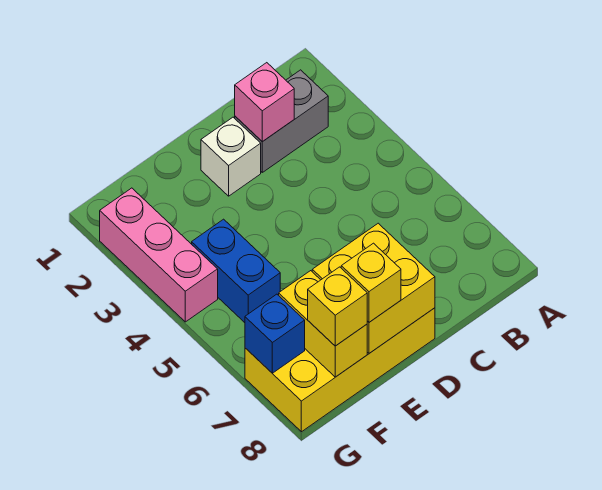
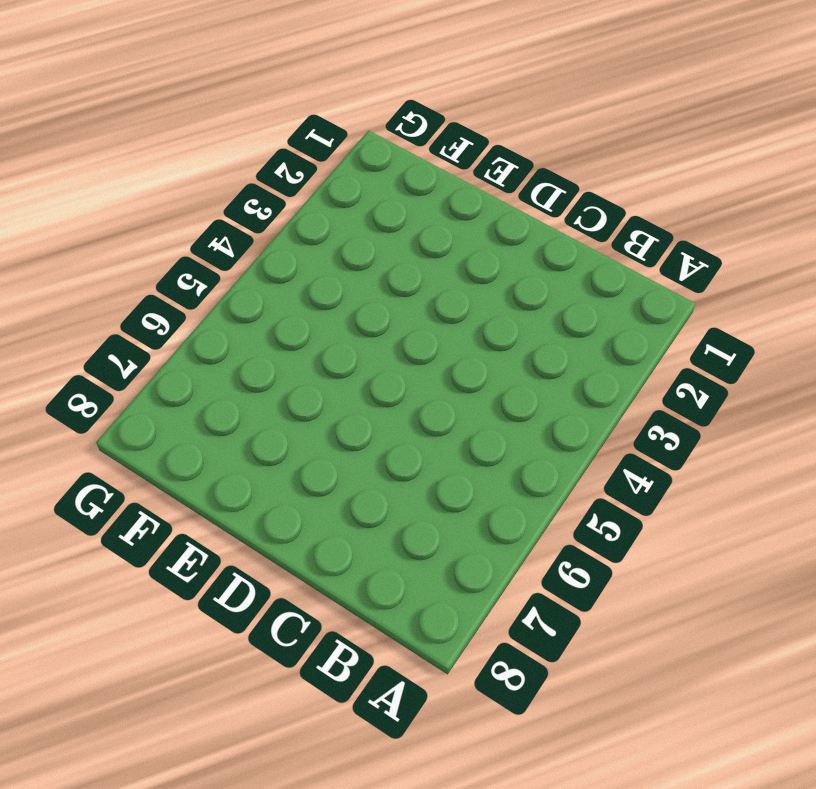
none -> grey brick B2:C2 level 1
none -> white brick D2 level 1

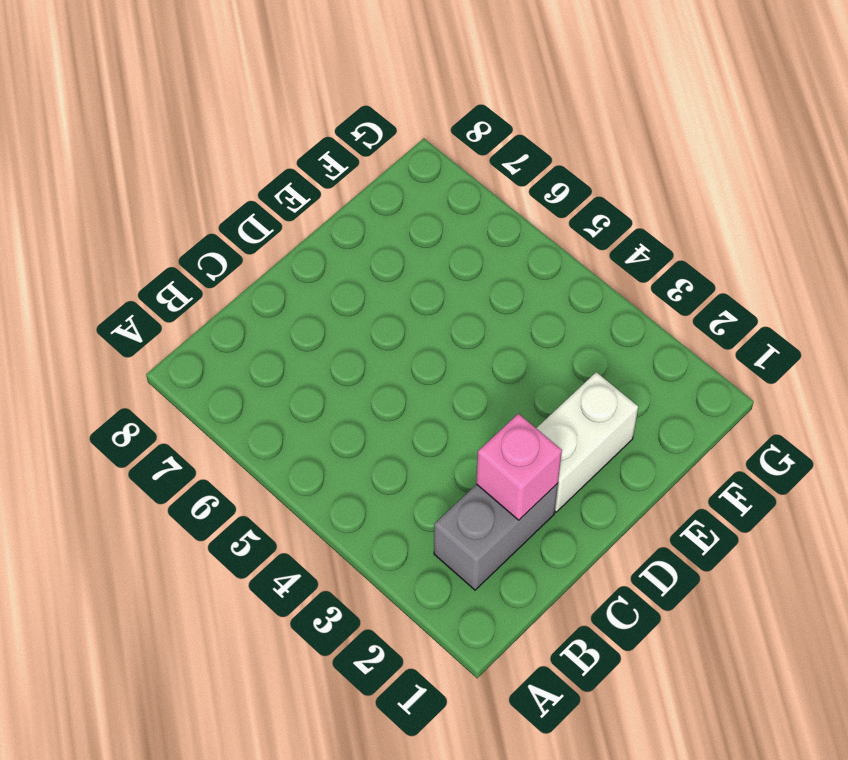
white brick D2:E2 level 1 -> white brick D2 level 1
none -> yellow brick D7:G8 level 1
none -> blue brick F4:F5 level 1

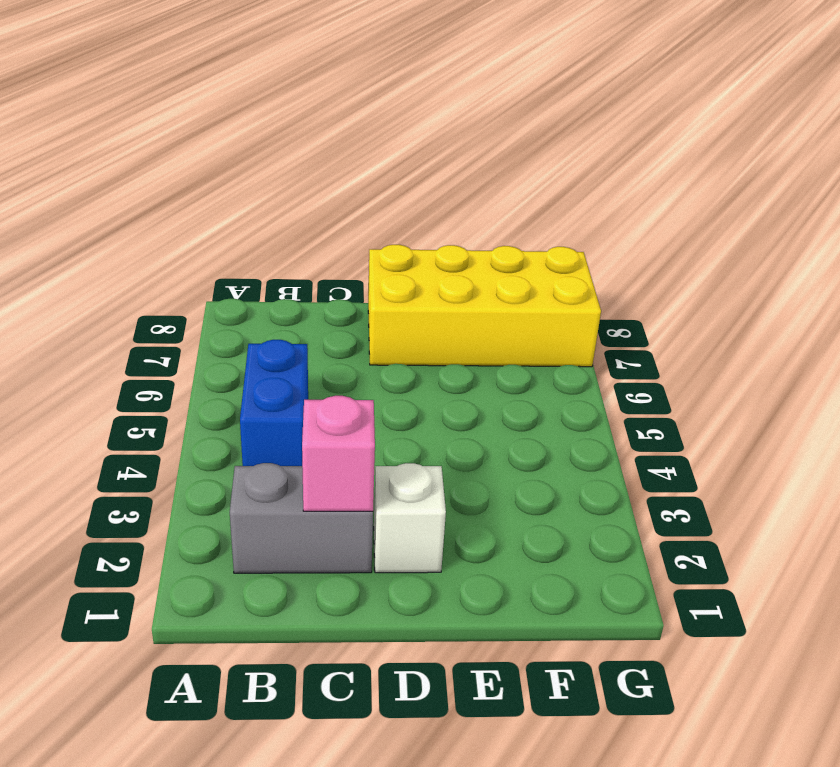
blue brick B4:B5 level 1 -> blue brick F4:F5 level 1
none -> pink brick G2:G4 level 1
none -> yellow brick D7:E8 level 2

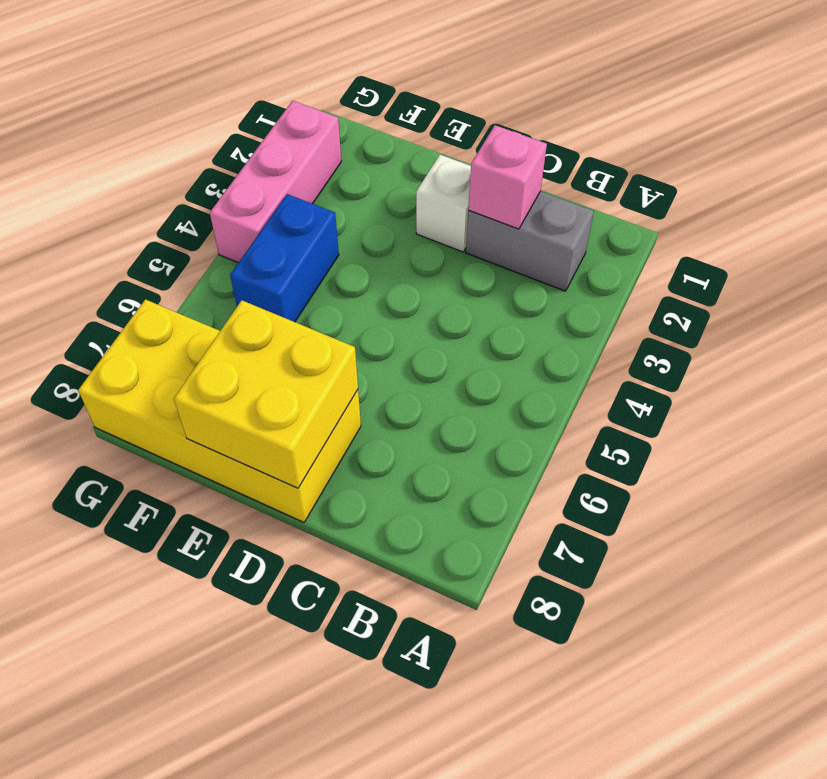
none -> yellow brick F7:F8 level 2
none -> blue brick G7 level 2

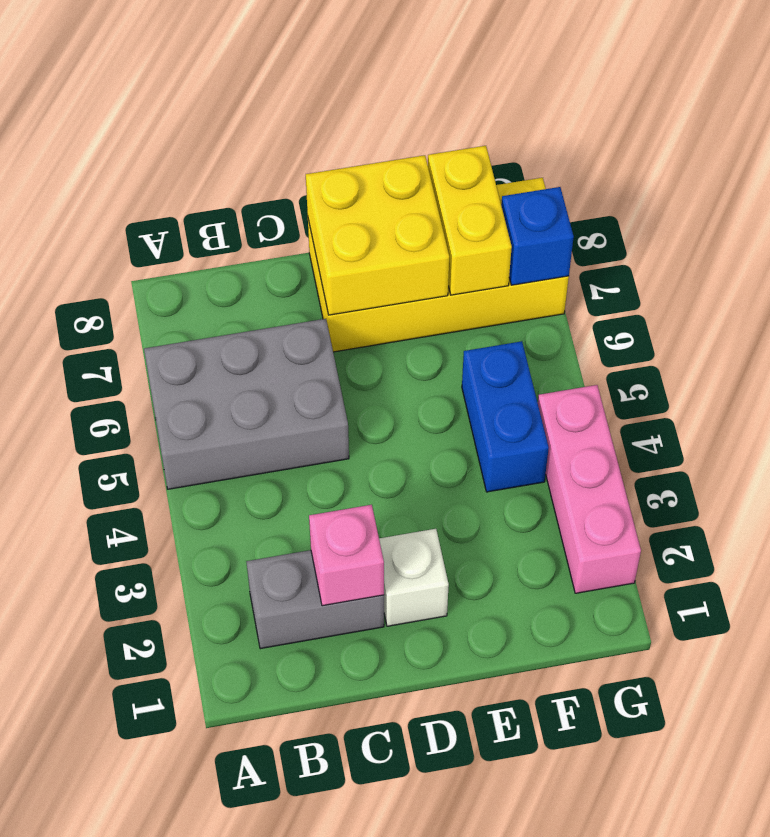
grey brick A5:C6 level 1 -> none
none -> yellow brick E8 level 3
none -> yellow brick F8 level 3

